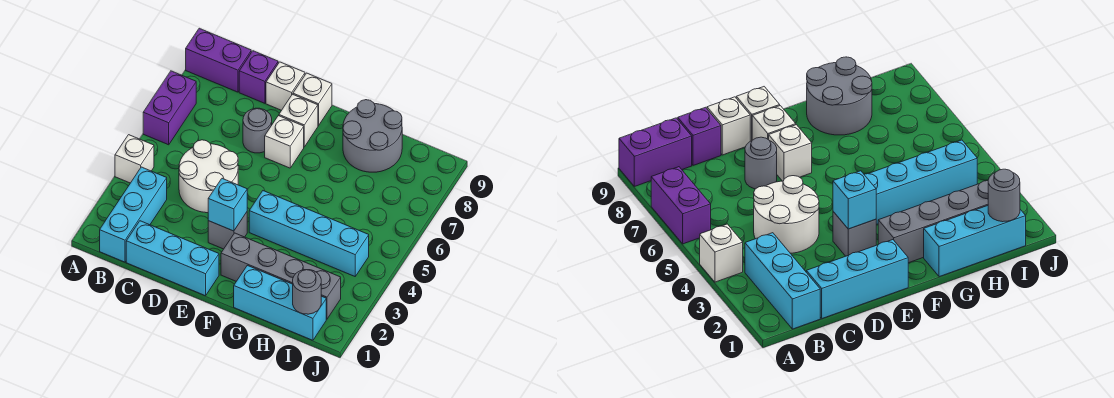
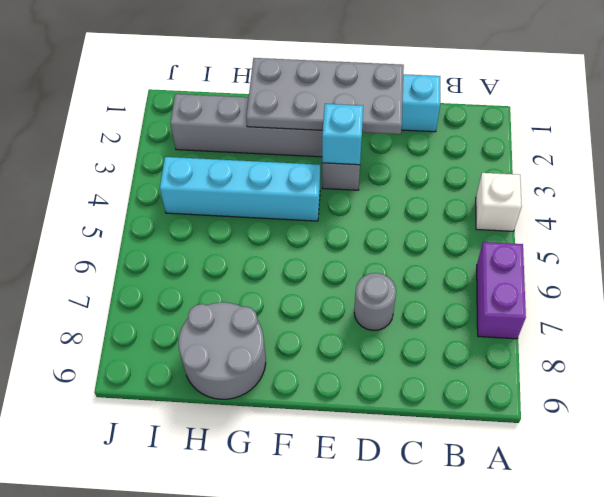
grey plate D1:G2 level 2 -> none
none -> purple brick A9:B9 level 1
none -> cyan brick B1:B3 level 1
none -> white round brick C4:D5 level 1

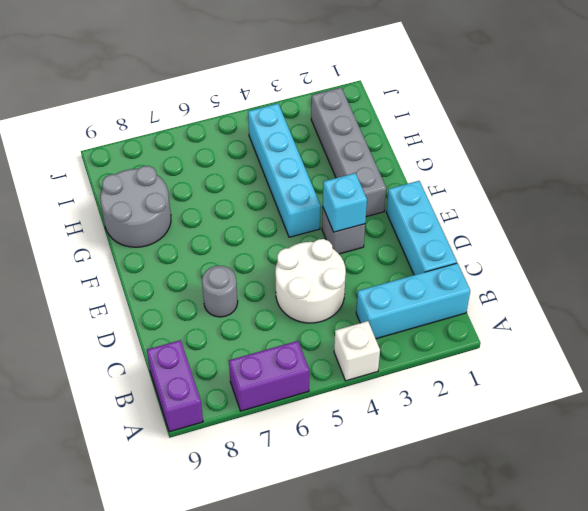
none -> purple brick C9 level 1
none -> white brick D9 level 1
none -> white brick E7 level 1

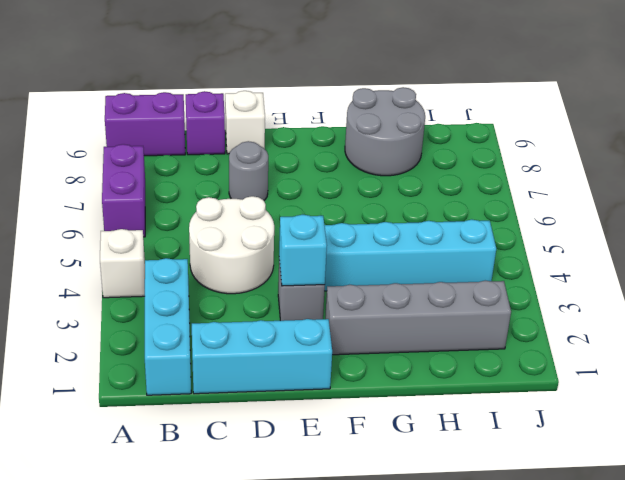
none -> white brick E7 level 1
none -> white brick E8 level 1
none -> white brick E9 level 1

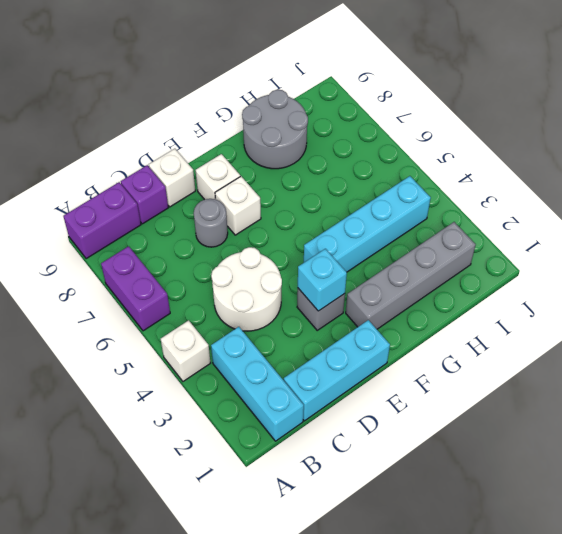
none -> white brick E9 level 1
none -> cyan brick G1:I1 level 1
none -> grey round brick I1 level 2

